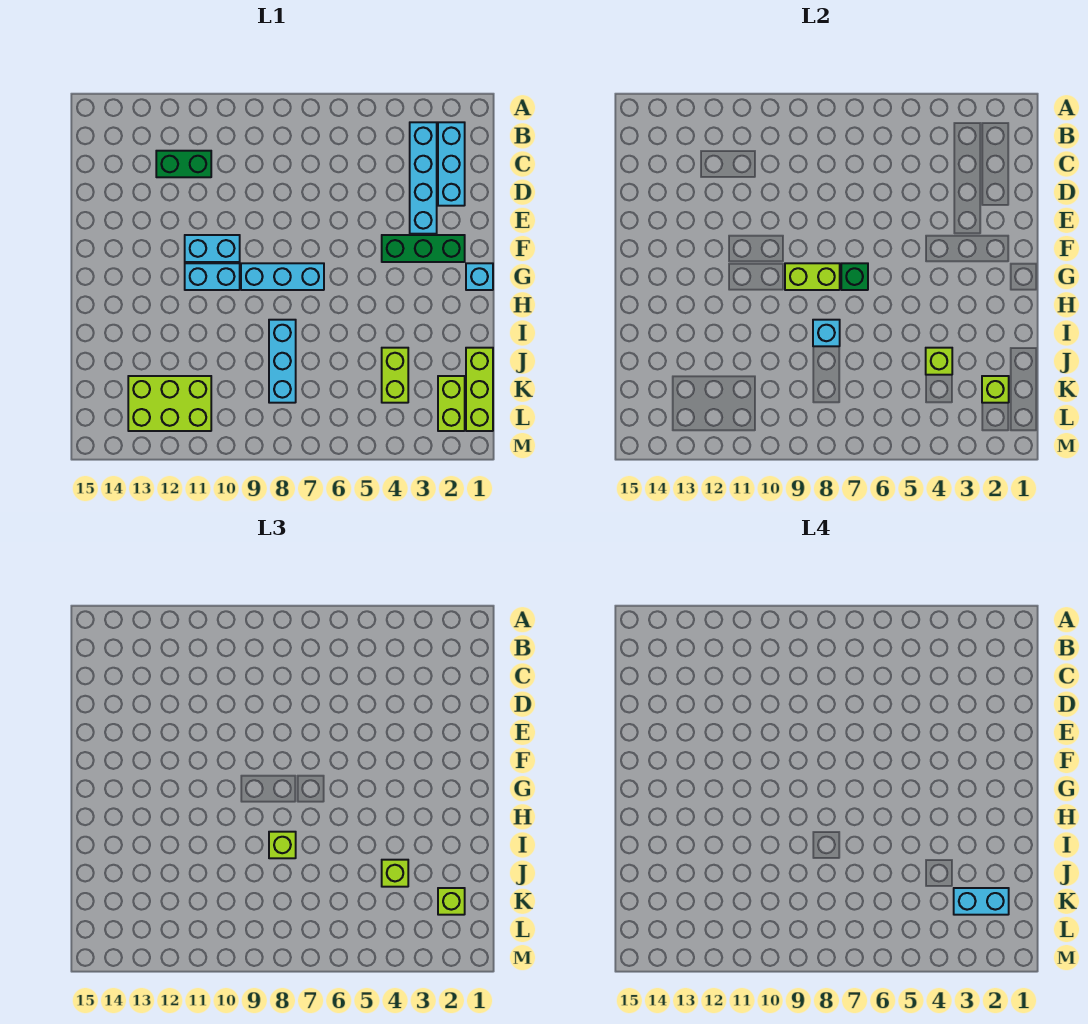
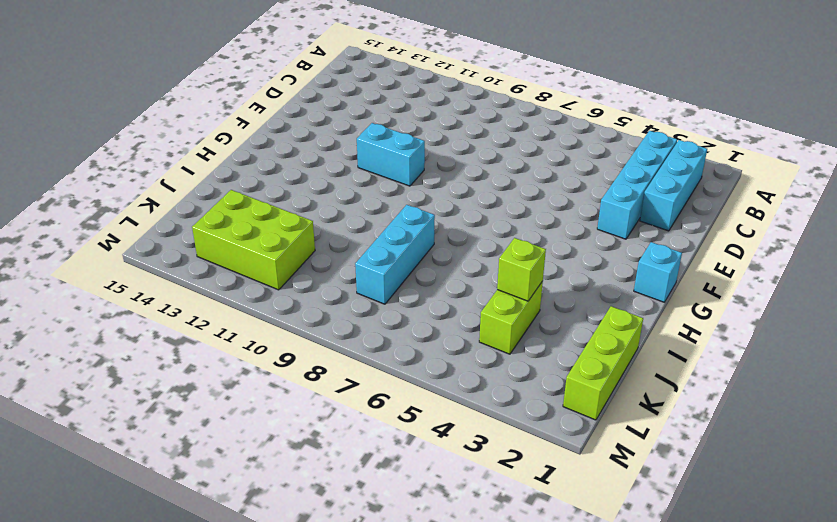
none -> green brick C11:C12 level 1
none -> green brick F2:F4 level 1
none -> cyan brick G7:G9 level 1

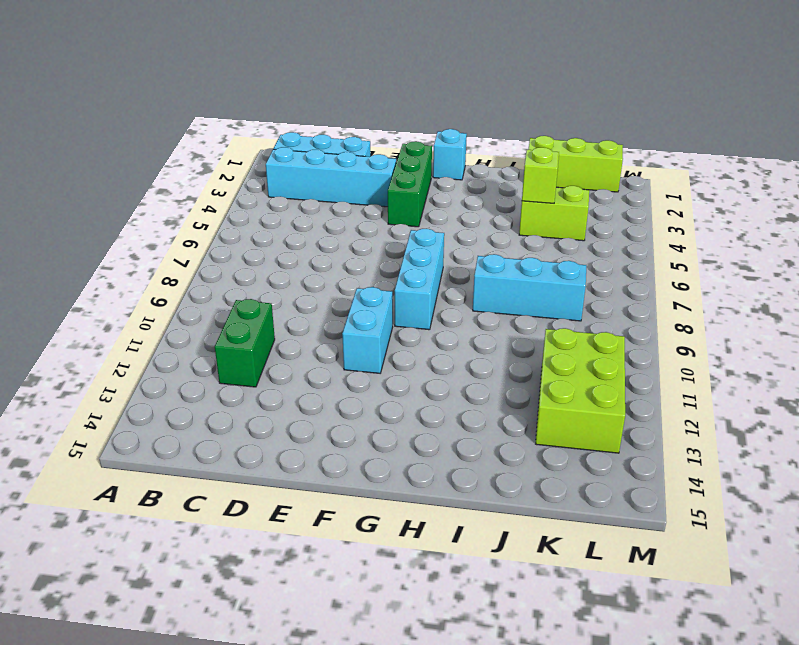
none -> cyan brick G10:G11 level 1
none -> lime brick K2:L2 level 1
none -> green brick G7 level 2

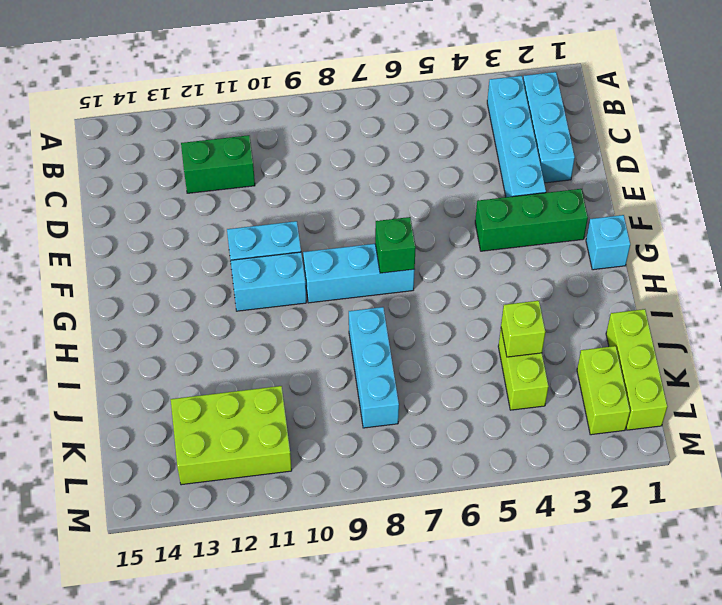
none -> lime brick G8:G9 level 2
none -> cyan brick I8 level 2
none -> lime brick K2 level 2

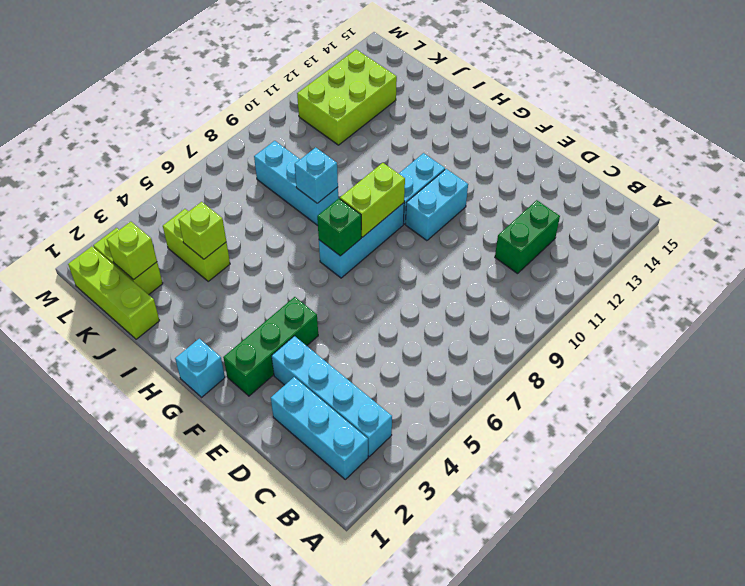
none -> lime brick I8 level 3
none -> lime brick J4 level 3
none -> lime brick K2 level 3

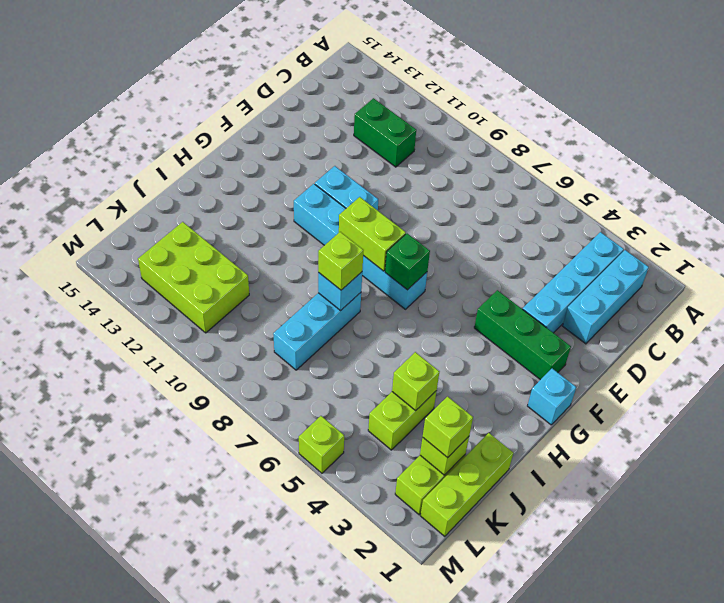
lime brick M5 level 1 -> lime brick J4 level 3
none -> cyan brick K2:K3 level 4

